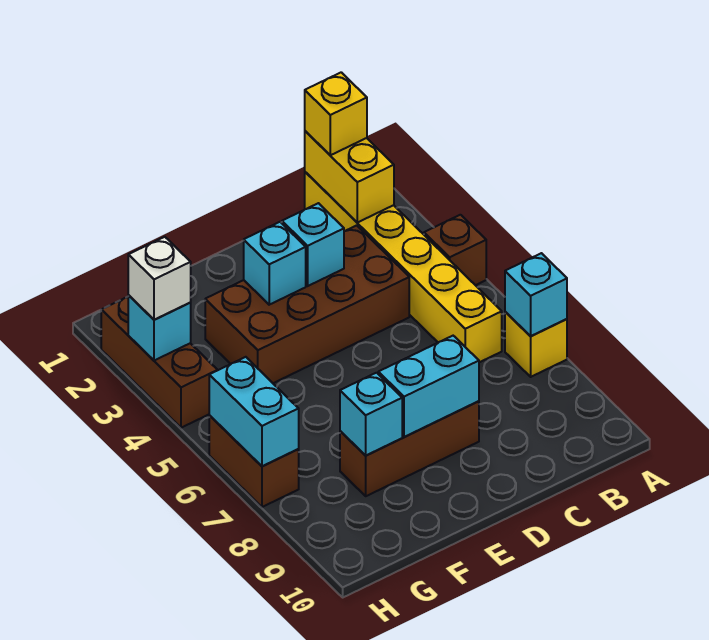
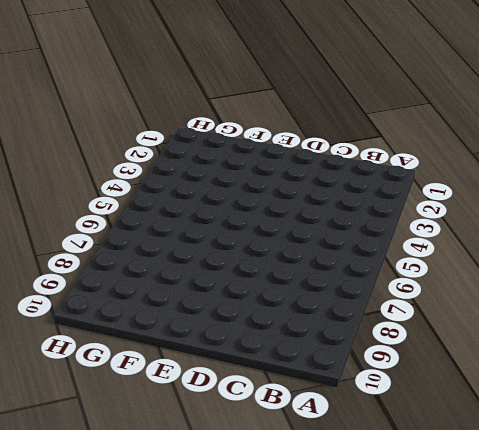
none -> brown brick A4 level 1
none -> yellow brick A7 level 1
none -> yellow brick B1:B6 level 1

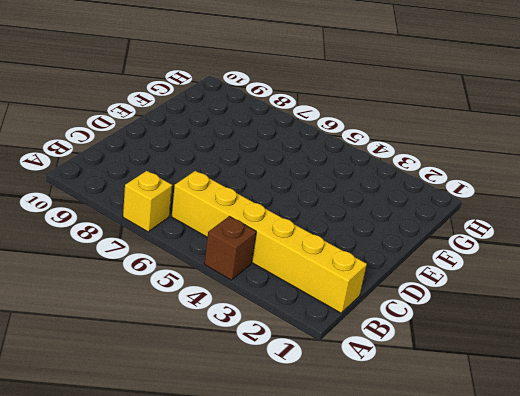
none -> brown brick C3:F4 level 1
none -> brown brick D8:F8 level 1
none -> brown brick H2:H4 level 1

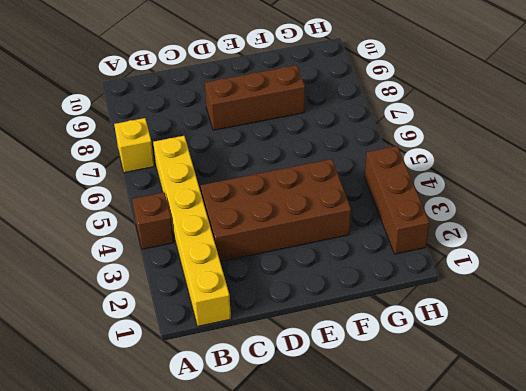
none -> brown brick H6:H7 level 1
none -> cyan brick A7 level 2
none -> yellow brick B1:B2 level 2

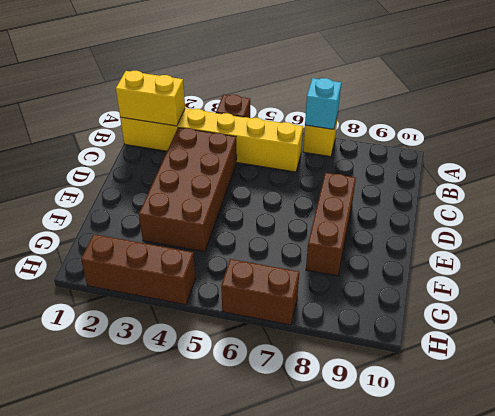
none -> cyan brick D3 level 2
none -> cyan brick D8:E8 level 2
none -> cyan brick E3 level 2

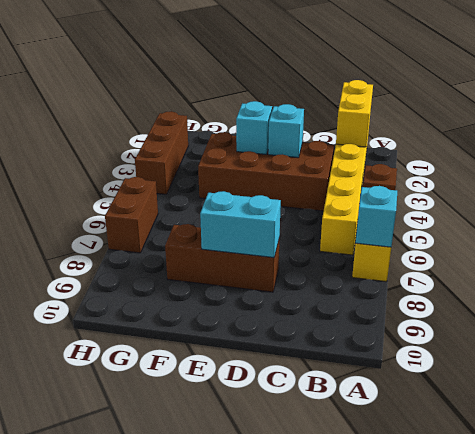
none -> cyan brick F8 level 2
none -> cyan brick H3 level 2
none -> cyan brick H6:H7 level 2

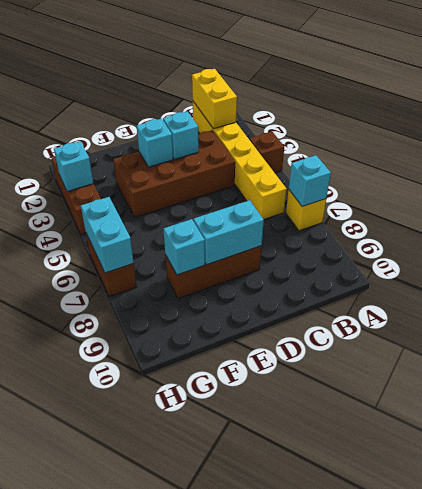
none -> yellow brick B1 level 3
none -> white brick H3 level 3

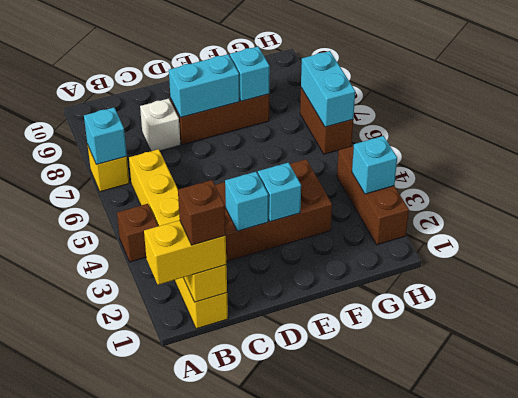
yellow brick A1:B1 level 3 -> yellow brick B1 level 3
brown brick B1 level 4 -> none
white brick C8 level 1 -> white brick H3 level 3

